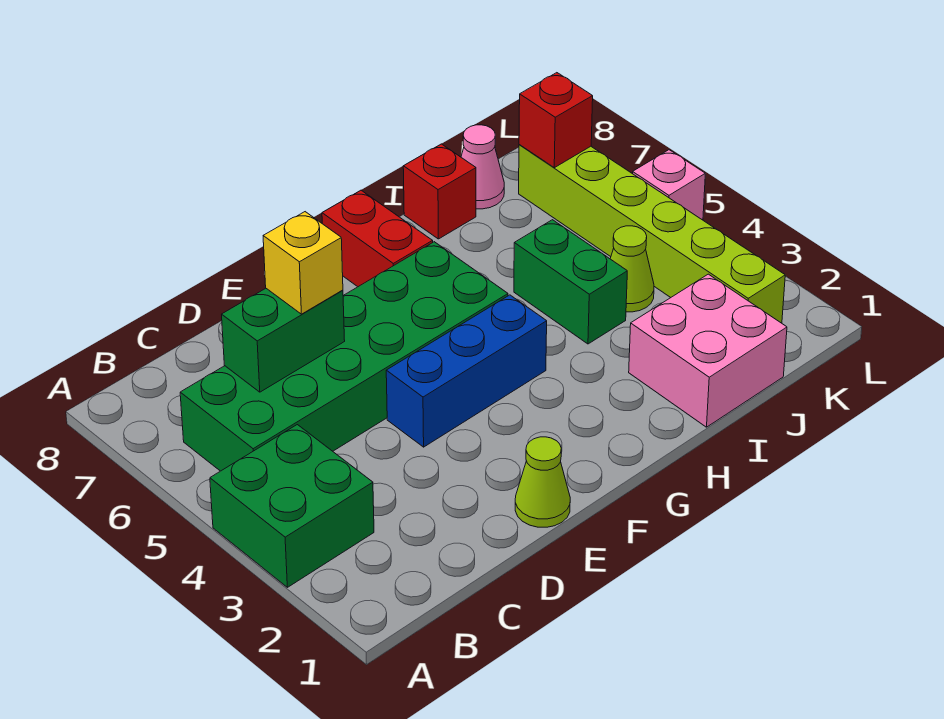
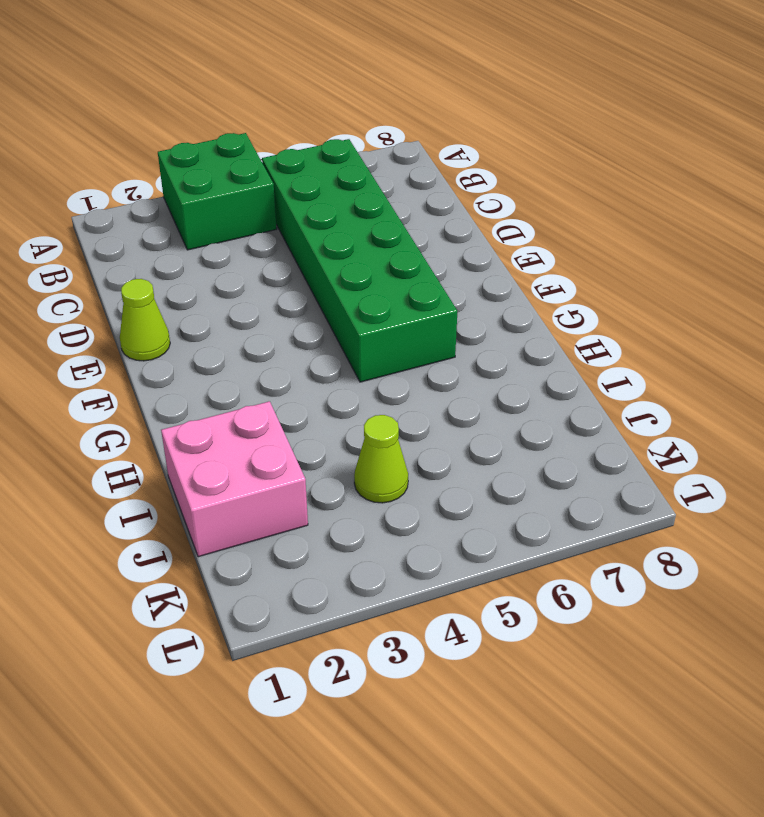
none -> blue brick E4:G4 level 1
none -> red brick G7:G8 level 1
none -> green brick I4:I5 level 1

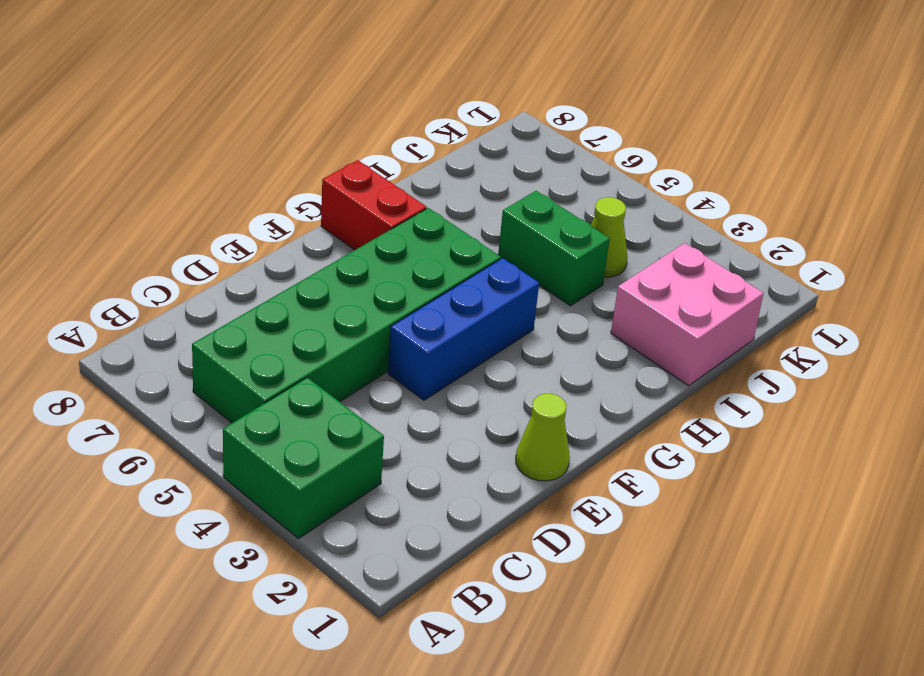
none -> red brick I8 level 1
none -> pink cone J8 level 1
none -> lime brick K2:K7 level 1

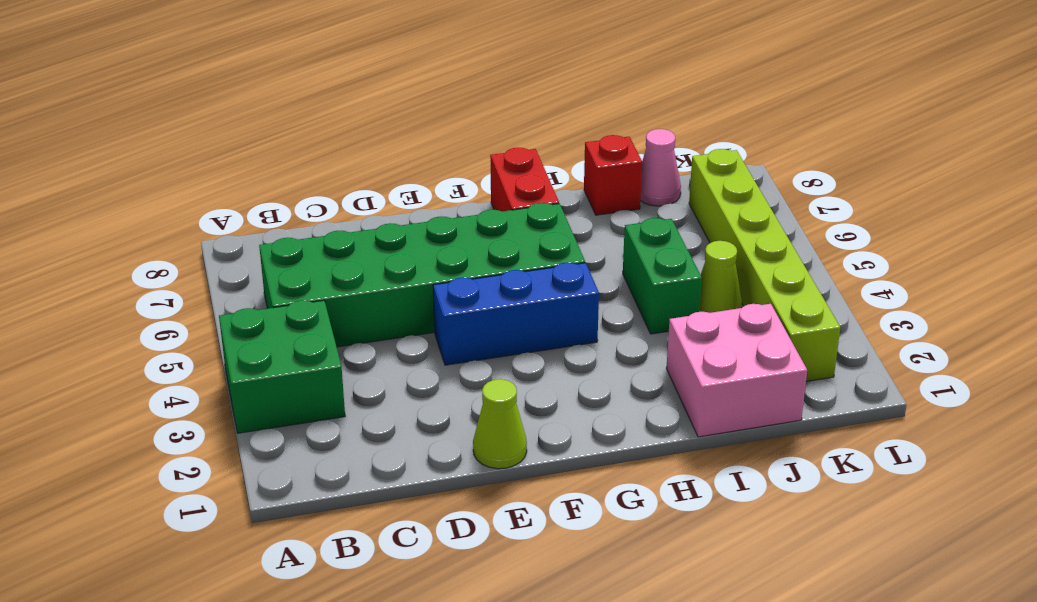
none -> pink brick L5 level 1
none -> green brick C6:D6 level 2
none -> red brick K7 level 2

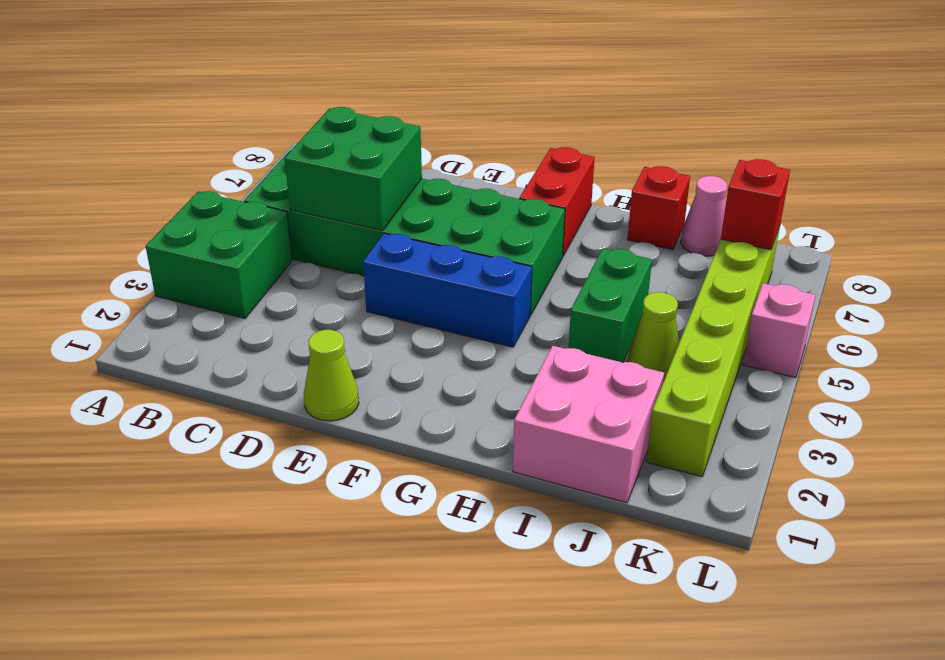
green brick C5:D6 level 2 -> green brick C6:D6 level 2
none -> yellow brick D6 level 3

